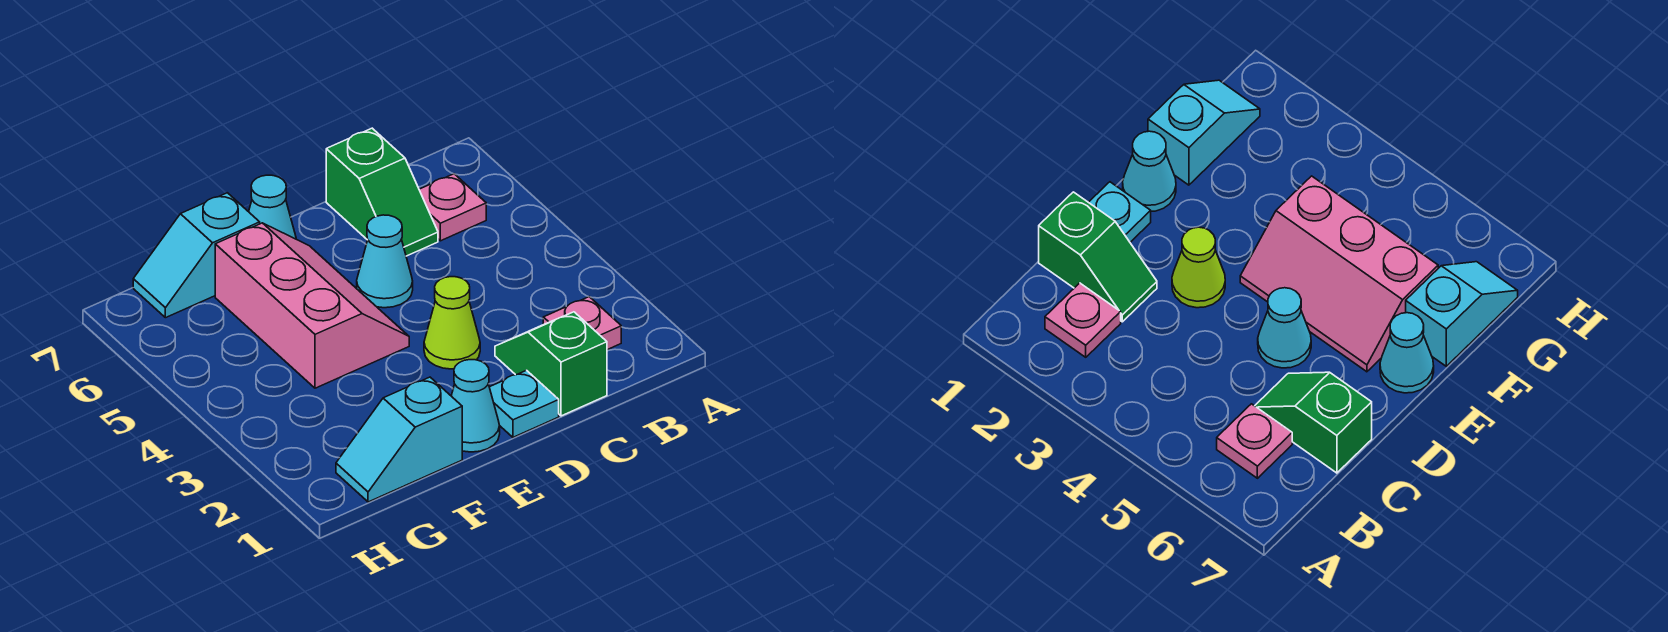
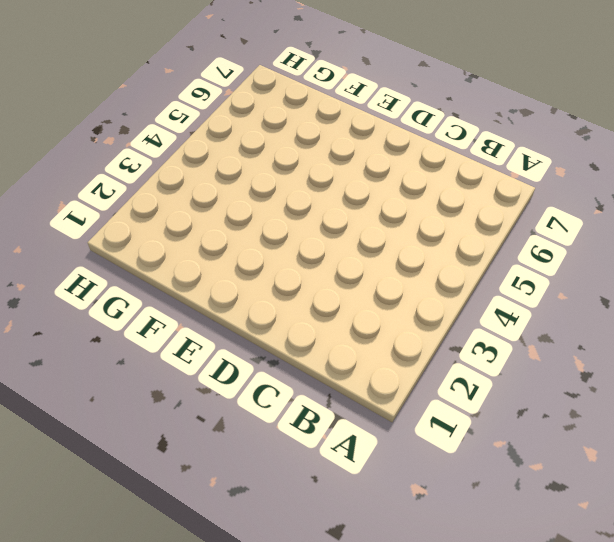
none -> pink plate B2 level 1
none -> pink plate B6 level 1
none -> green slope C1:C2 level 1 top 1

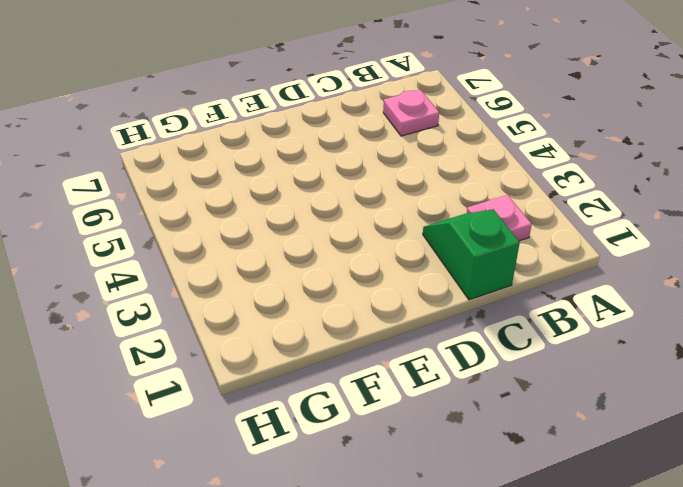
none -> green slope C6:C7 level 1 top 7
none -> cyan plate D1 level 1
none -> lime cone D3 level 1

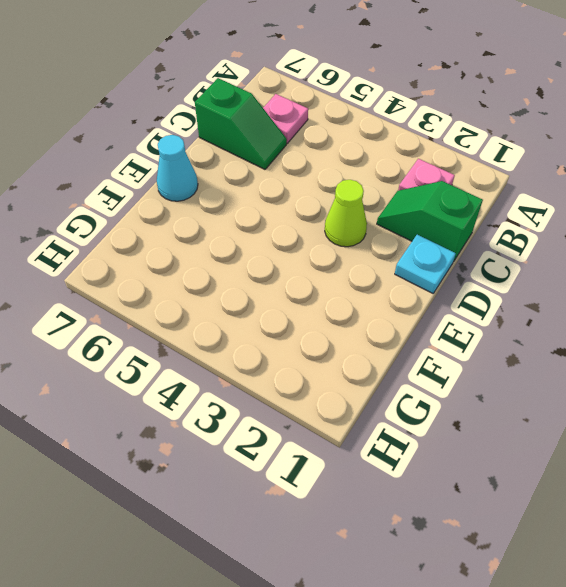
none -> cyan cone D5 level 1
none -> cyan cone E1 level 1
none -> pink slope E4:F6 level 1 top F

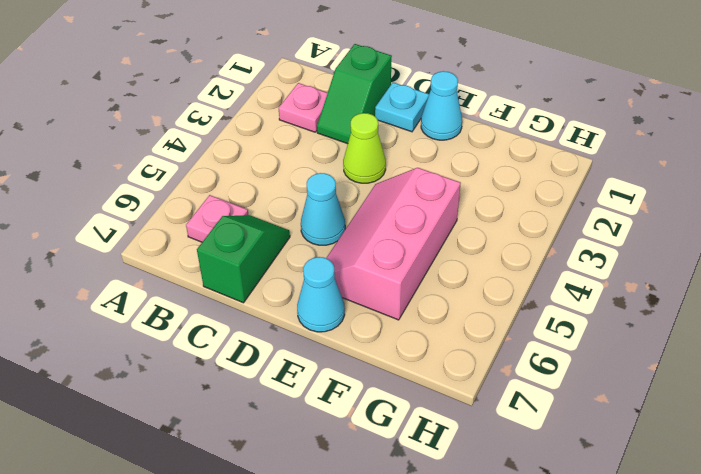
none -> cyan slope F1:G1 level 1 top F
none -> cyan slope F7:G7 level 1 top F

